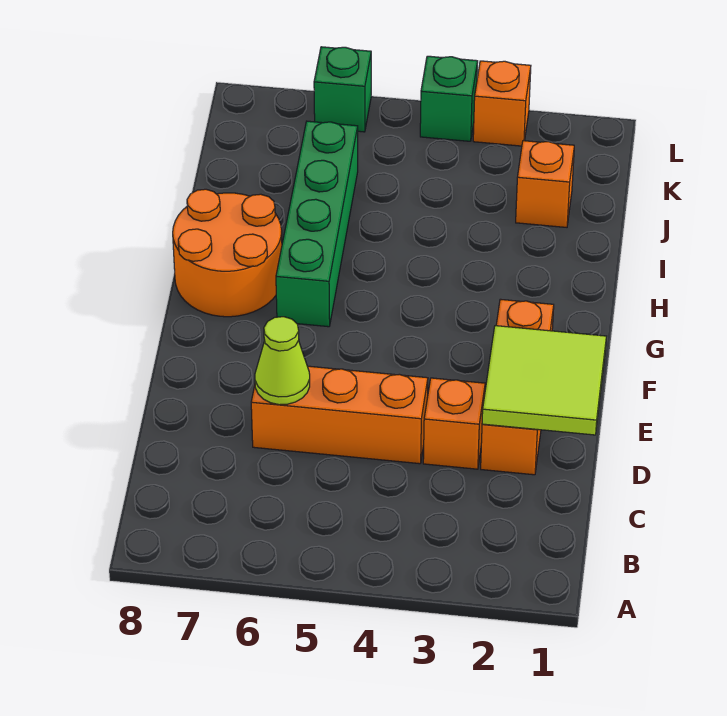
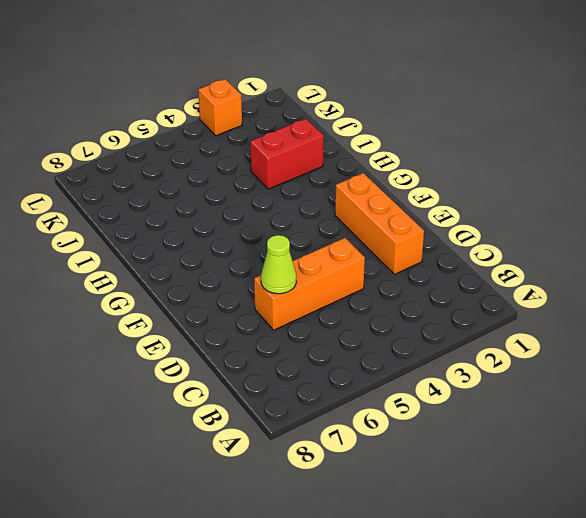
red brick I2:I3 level 1 -> none
none -> orange brick D3 level 1
none -> green brick G6:J6 level 1

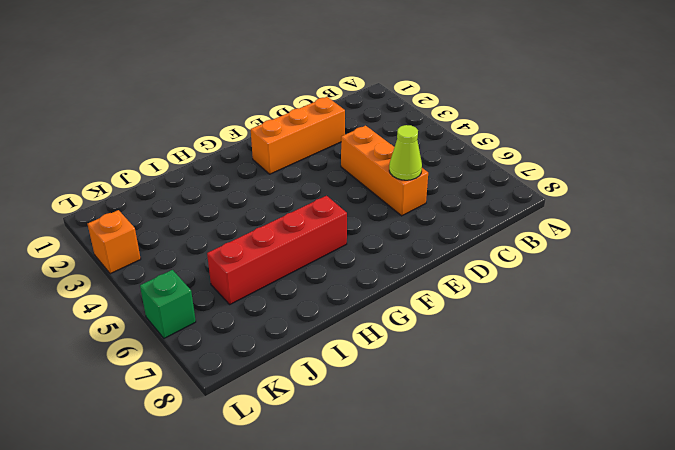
red brick G6:J6 level 1 -> green brick G6:J6 level 1
none -> orange brick D3 level 1
none -> orange round brick G7:H8 level 1

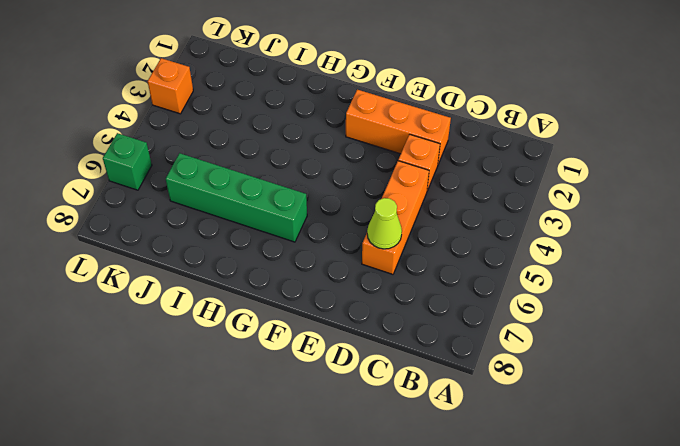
none -> orange round brick G7:H8 level 1
none -> orange brick J2 level 1

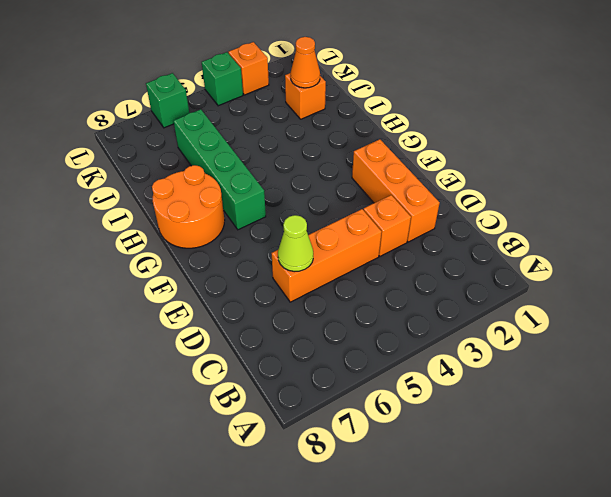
orange cone J2 level 2 -> none
none -> lime tile D1:E2 level 2

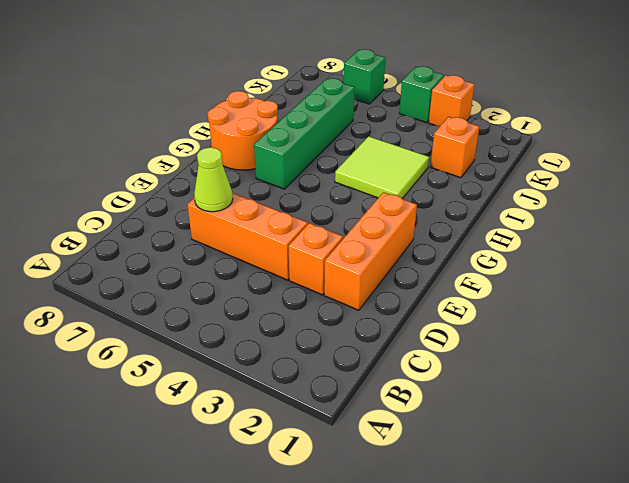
lime tile H3:I4 level 1 -> lime tile D1:E2 level 2

